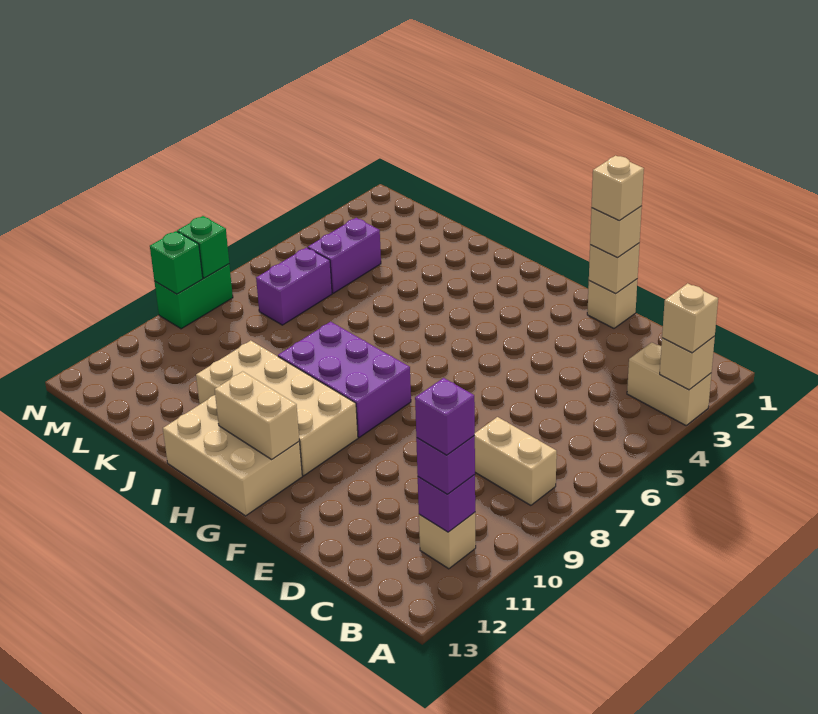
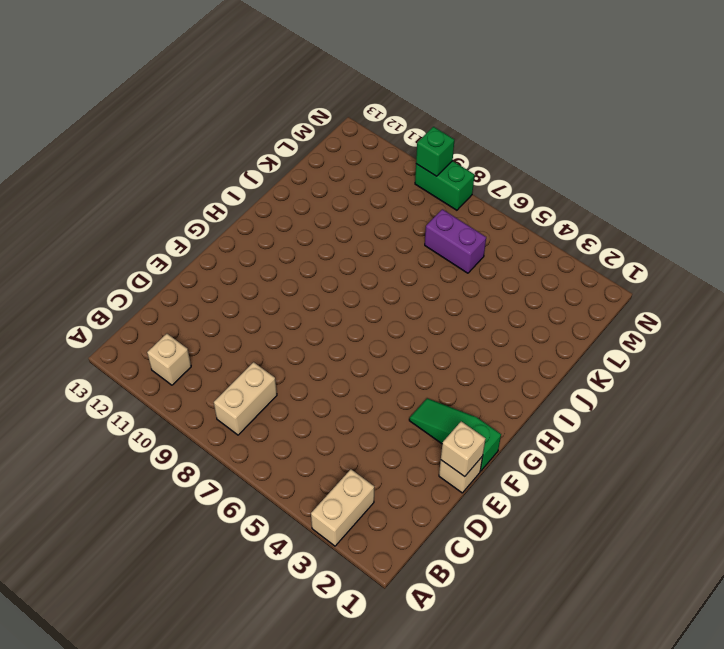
green slope F1:F3 level 1 top 1 -> none
none -> purple brick G8:I9 level 1
none -> tan brick G10:J11 level 1
none -> tan brick G12:I13 level 1

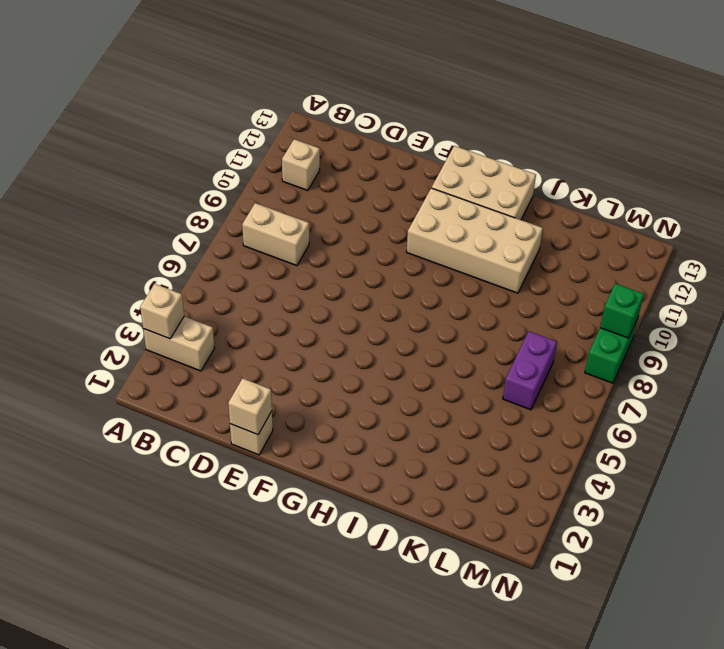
none -> purple brick G8:I9 level 1
none -> purple brick L4:L5 level 1
none -> purple brick B11 level 2

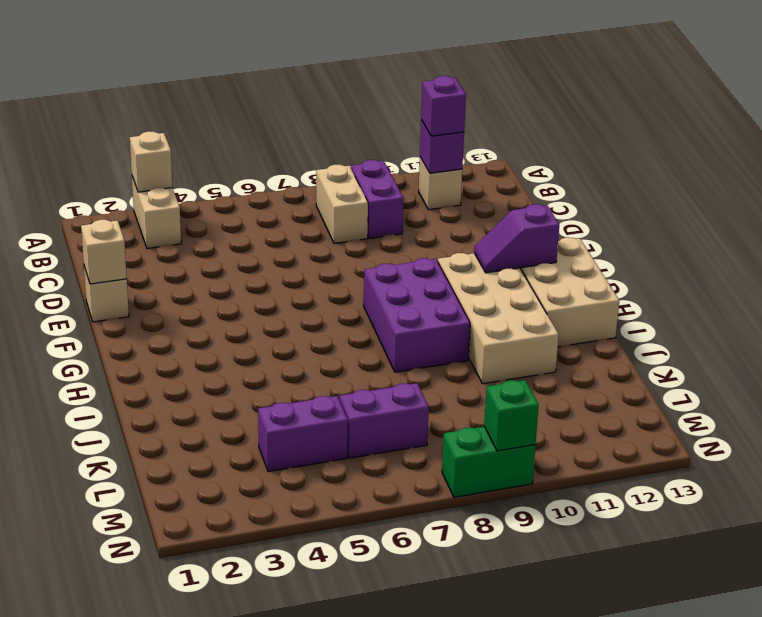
purple brick B9:C9 level 1 -> none
purple slope G11:G12 level 2 top 12 -> tan brick G12:H12 level 2
none -> green brick N8 level 2
none -> tan brick A3 level 3
none -> tan brick E1 level 3

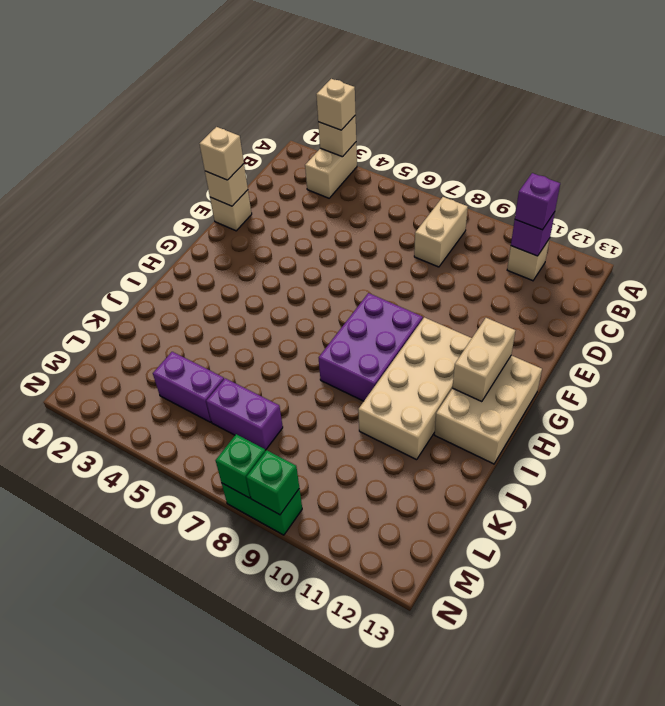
none -> purple brick B11 level 4
none -> tan brick E1 level 4

